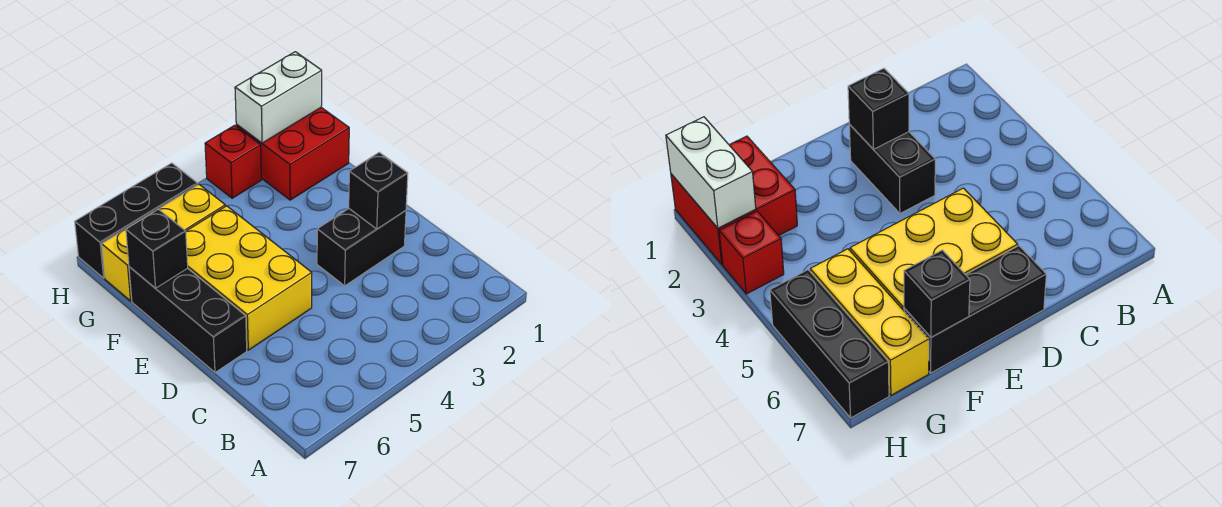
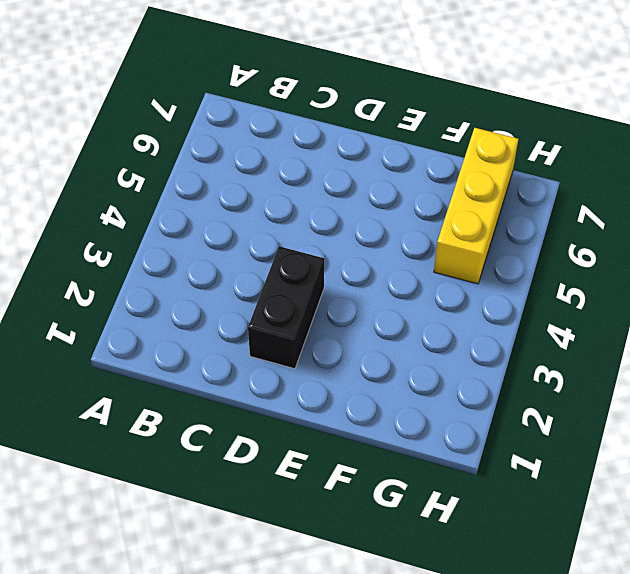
none -> yellow brick D5:F6 level 1
none -> black brick D7:F7 level 1

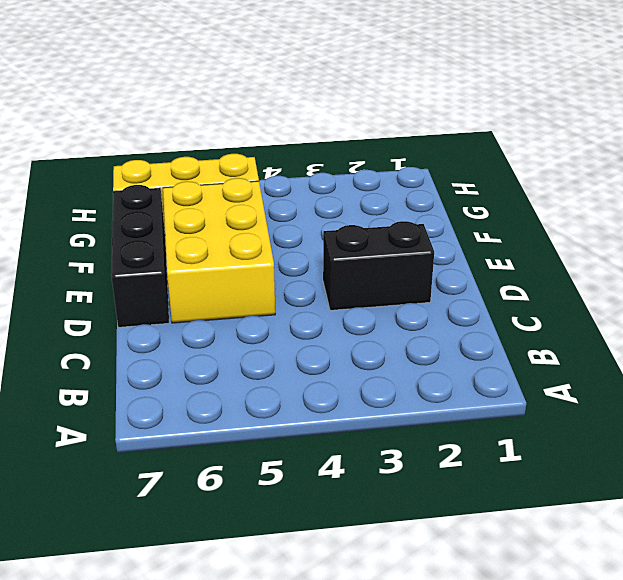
none -> red brick G1:H2 level 1
none -> red brick H3 level 1

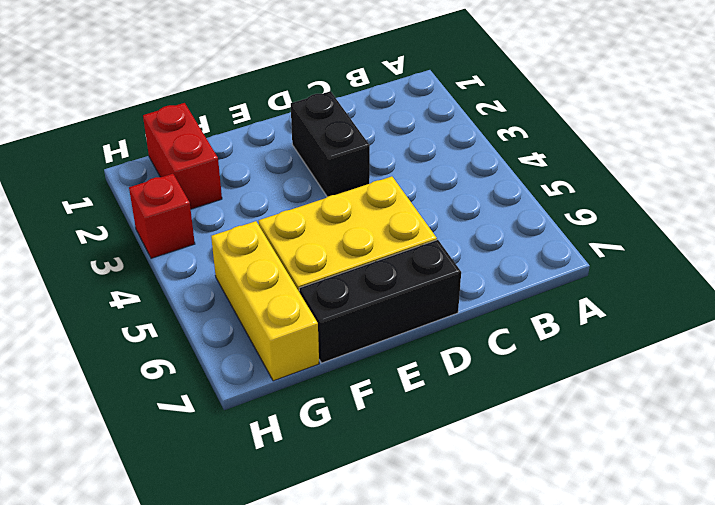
red brick G1:G2 level 1 -> red brick G1:H2 level 1
none -> black brick H5:H7 level 1
none -> black brick D2 level 2

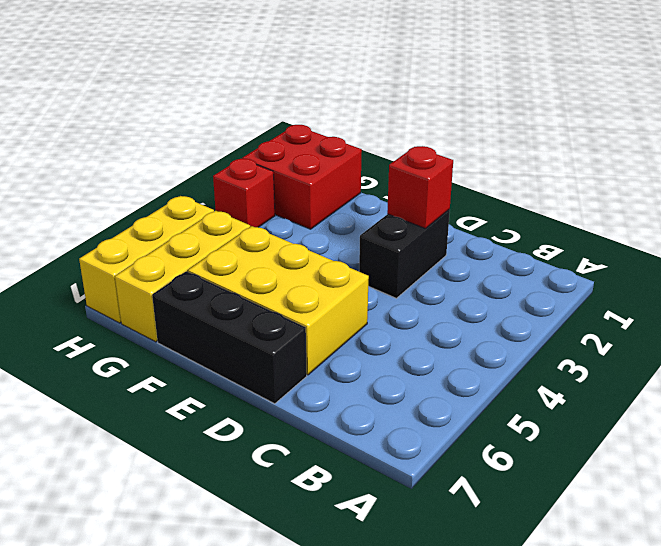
red brick D2 level 2 -> black brick D2 level 2
yellow brick H5:H7 level 1 -> black brick H5:H7 level 1
none -> black brick F7 level 2
none -> white brick H1:H2 level 2

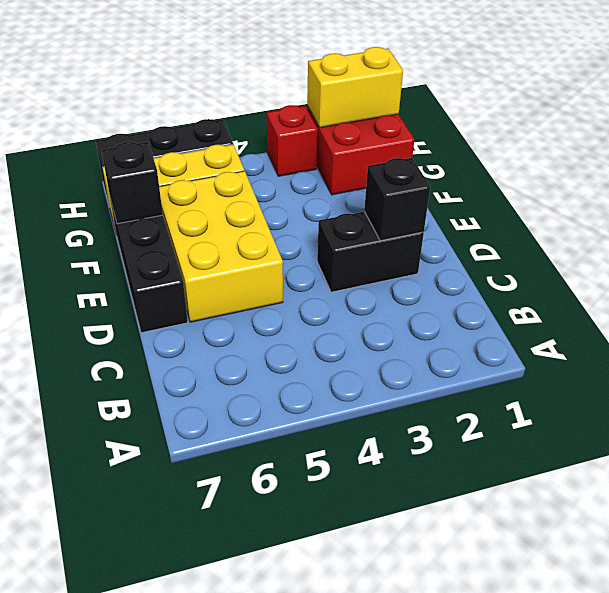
yellow brick H1:H2 level 2 -> white brick H1:H2 level 2

